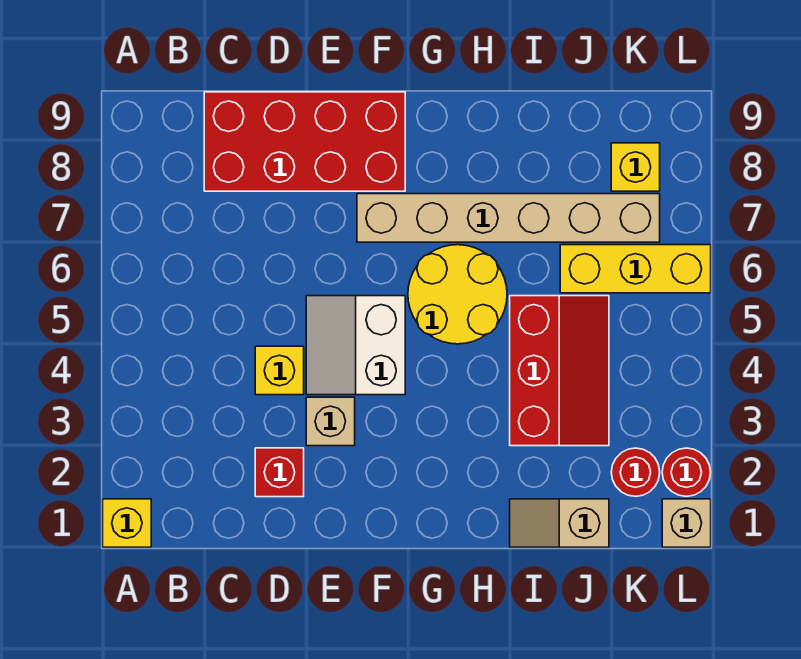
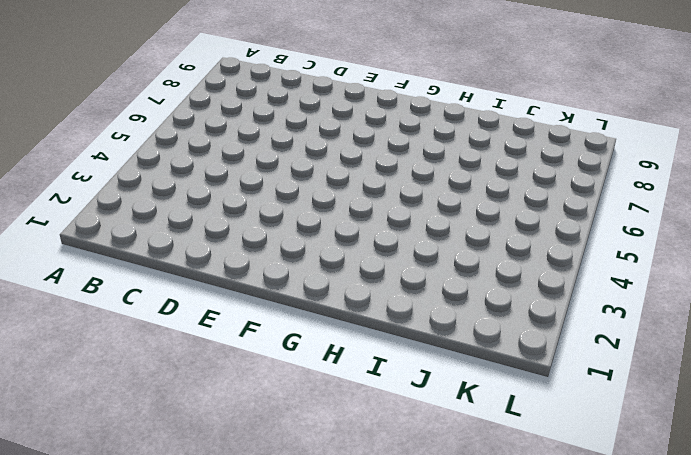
none -> yellow brick A1 level 1
none -> red brick C8:F9 level 1
none -> red brick D2 level 1

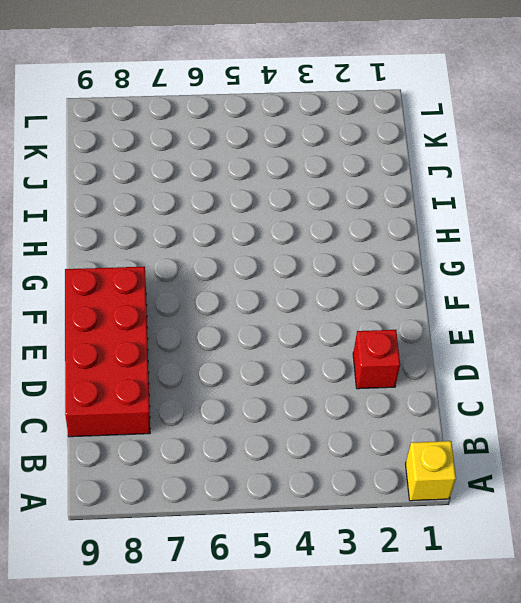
none -> yellow brick D4 level 1
none -> tan brick E3 level 1
none -> white slope E4:F5 level 1 top F

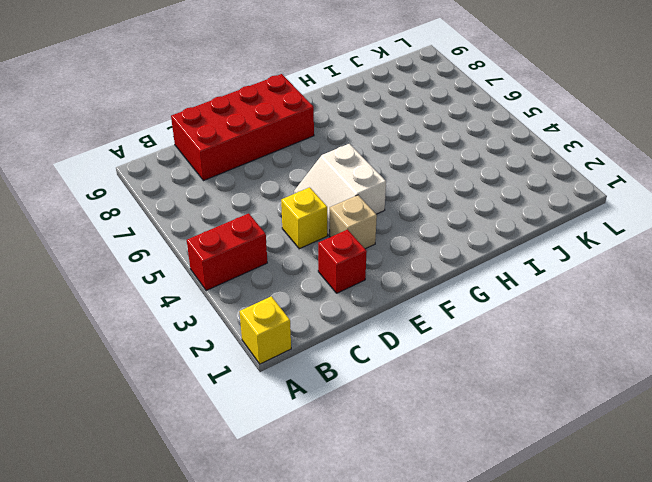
red brick A4:B4 level 1 -> none
none -> tan brick F7:K7 level 1
none -> yellow round brick G5:H6 level 1
none -> tan slope I1:J1 level 1 top J

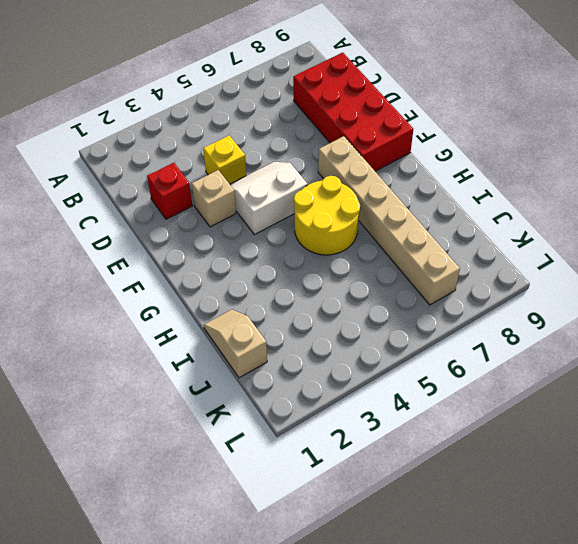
none -> yellow brick A1 level 1
none -> red slope I3:J5 level 1 top I
none -> yellow brick J6:L6 level 1

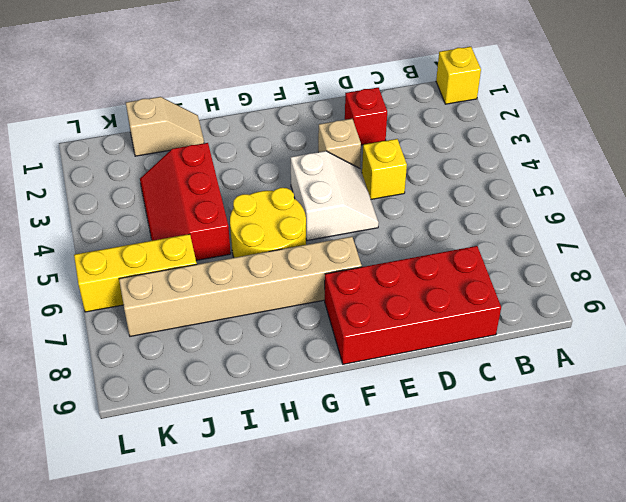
none -> red round brick K2 level 1
none -> yellow brick K8 level 1
none -> tan brick L1 level 1

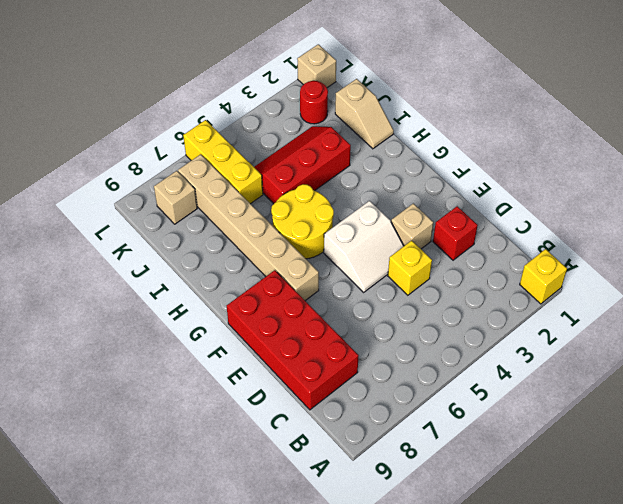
tan brick K8 level 1 -> yellow brick K8 level 1
none -> red round brick L2 level 1

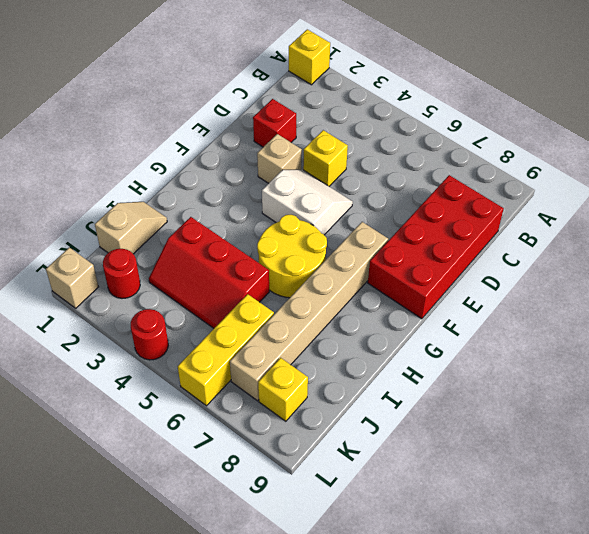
red round brick L4 level 1 -> red round brick L2 level 1

